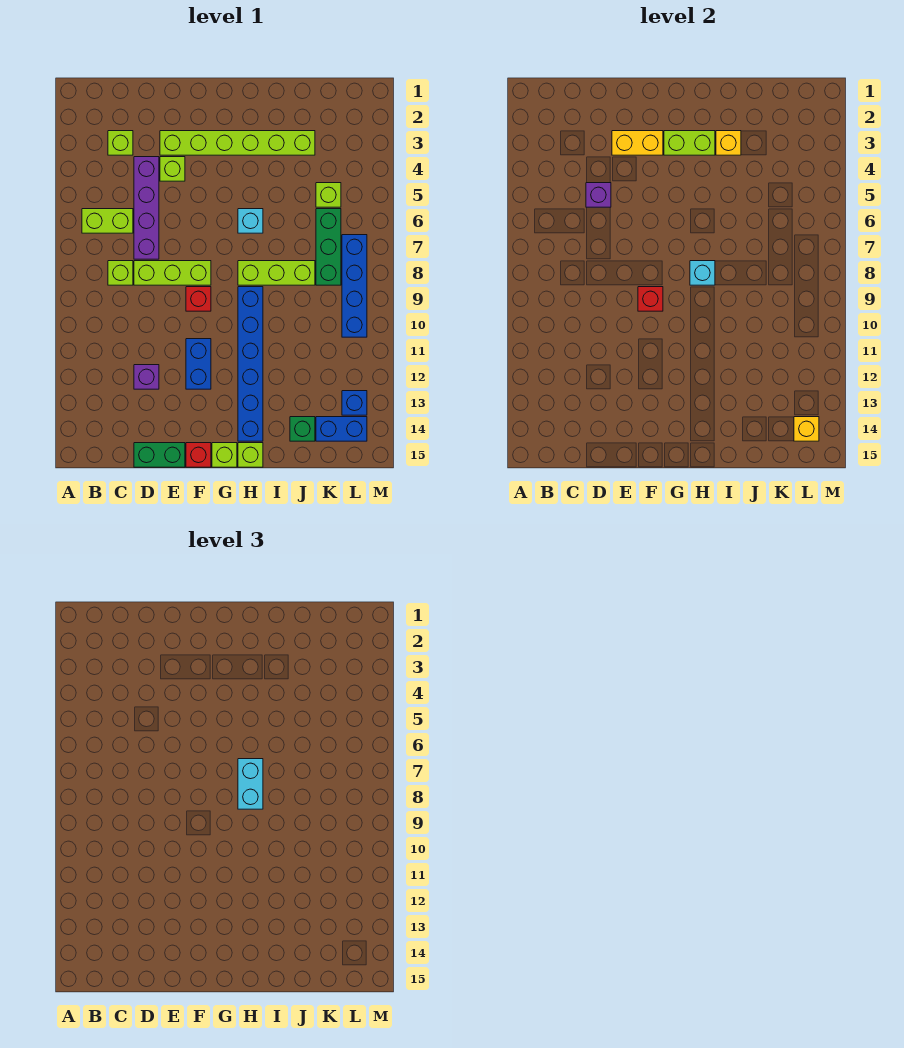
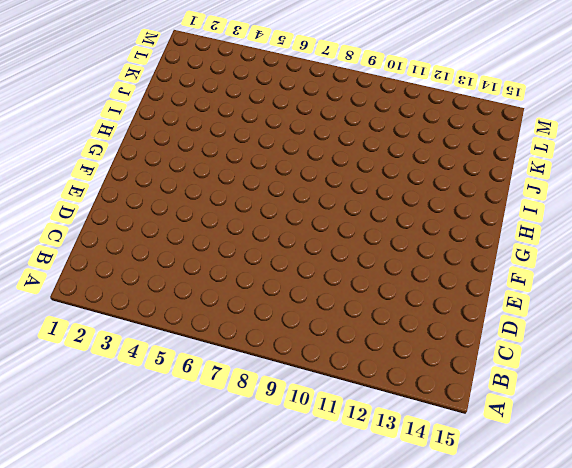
none -> lime brick B6:C6 level 1
none -> lime brick C3 level 1
none -> lime brick C8 level 1
none -> purple brick D4:D7 level 1

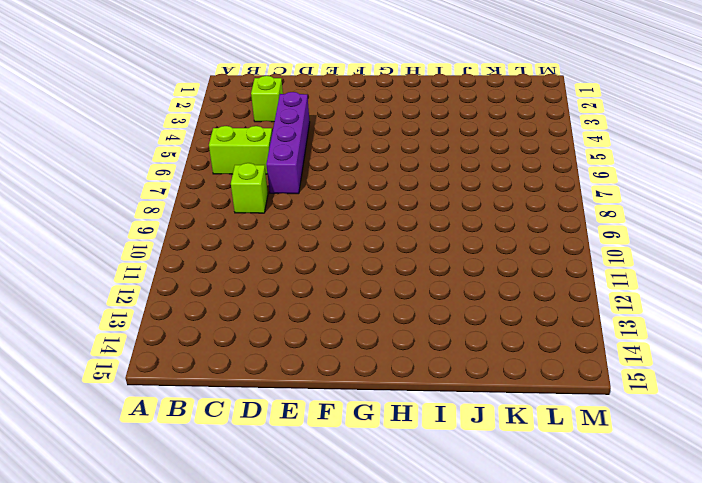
none -> lime brick D8:F8 level 1
none -> purple brick D12 level 1
none -> green brick D15:E15 level 1
none -> lime brick E3:J3 level 1

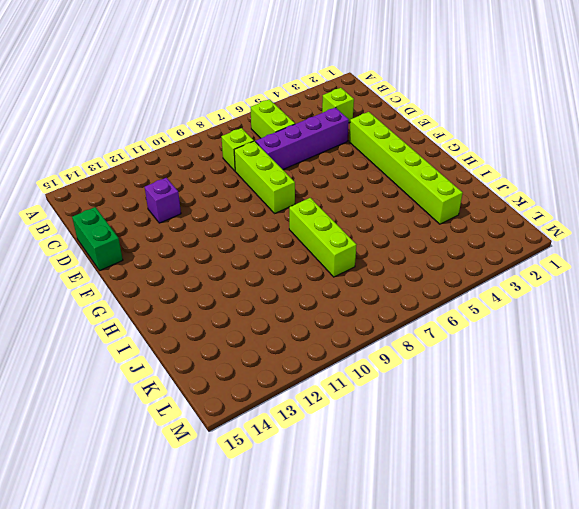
none -> lime brick E4 level 1
none -> red brick F9 level 1
none -> blue brick F11:F12 level 1
none -> red brick F15 level 1

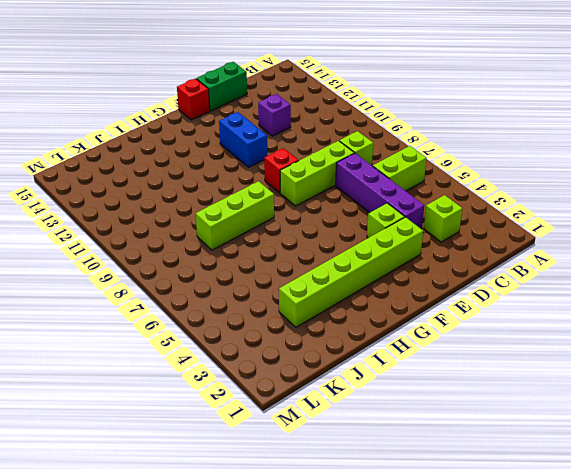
none -> lime brick G15 level 1
none -> cyan brick H6 level 1
none -> blue brick H9:H14 level 1
none -> lime brick H15 level 1

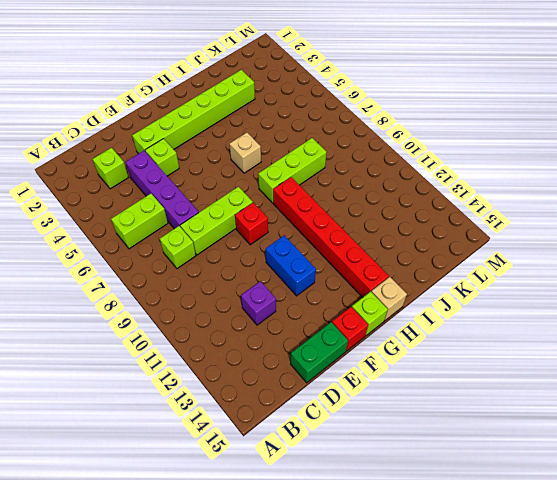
tan brick H6 level 1 -> cyan brick H6 level 1
red brick H9:H14 level 1 -> blue brick H9:H14 level 1
tan brick H15 level 1 -> lime brick H15 level 1
none -> green brick J14 level 1
none -> lime brick K5 level 1
none -> green brick K6:K8 level 1
none -> blue brick K14:L14 level 1

